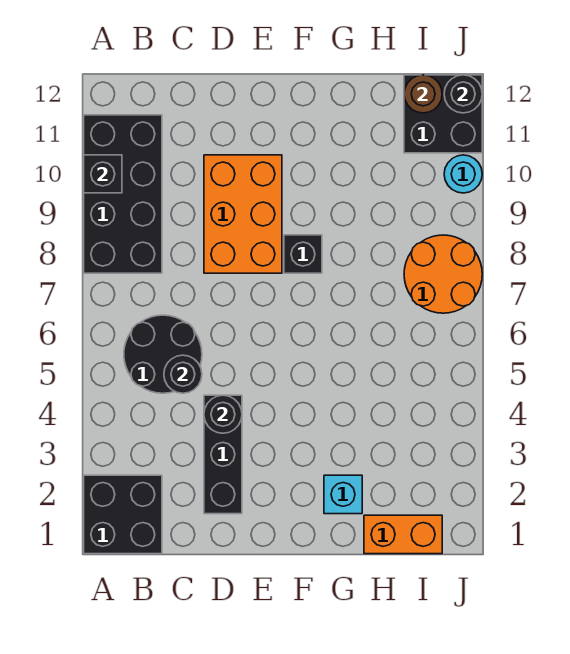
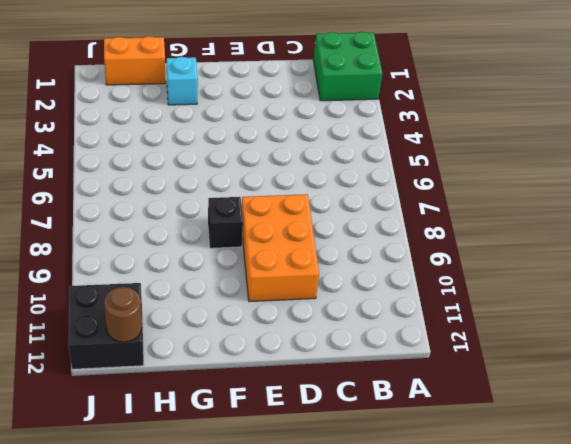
green brick A1:B2 level 1 -> black brick A1:B2 level 1
none -> black brick A8:B11 level 1
none -> black round brick B5:C6 level 1
none -> black brick D2:D4 level 1

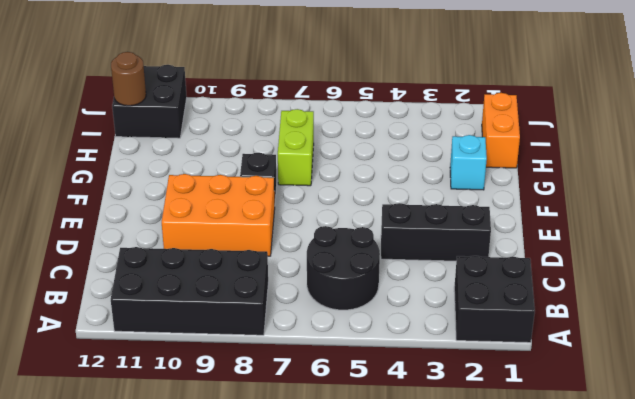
lime brick G7:H7 level 1 -> none
none -> orange round brick I7:J8 level 1
none -> cyan round brick J10 level 1
none -> black brick A10 level 2

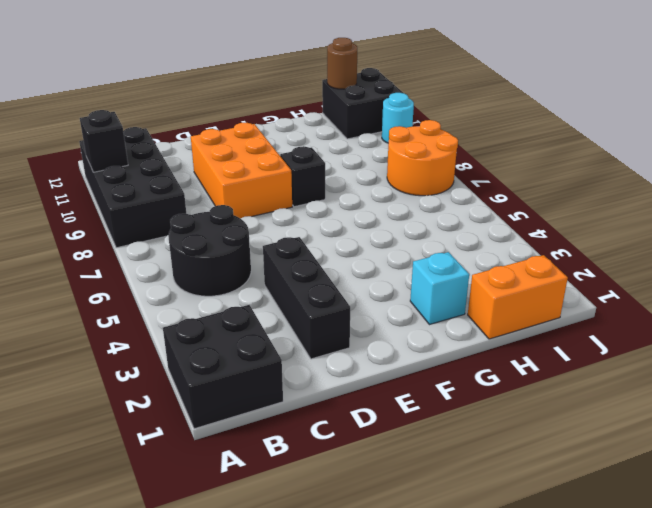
none -> black round brick C5 level 2
none -> black round brick D4 level 2
none -> black round brick J12 level 2

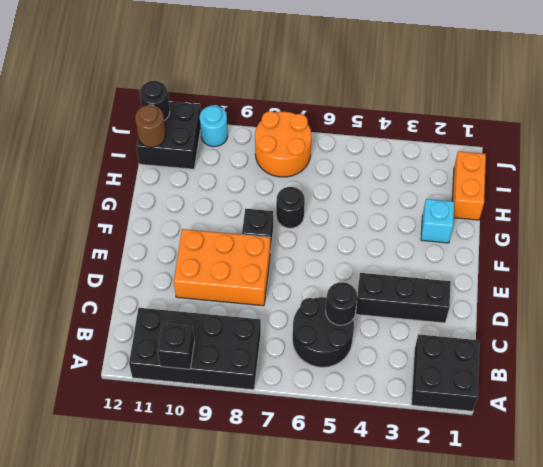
black round brick G7 level 1 -> black round brick D4 level 2

